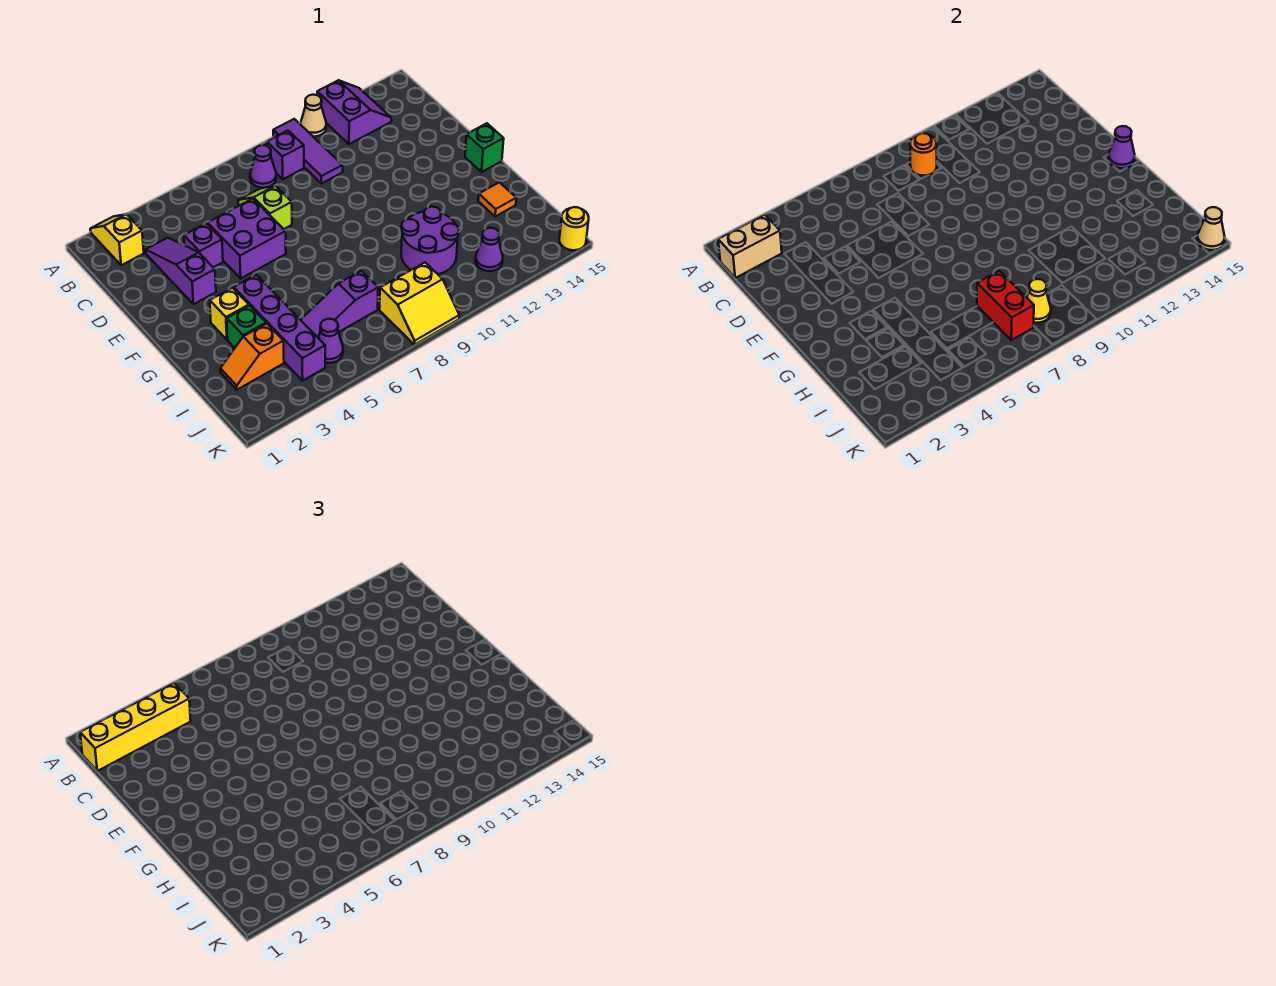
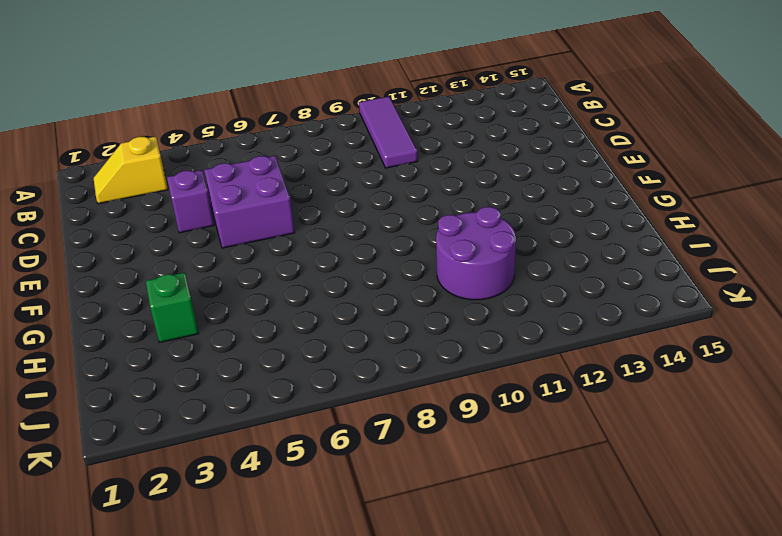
yellow slope B2:B3 level 1 top 3 -> yellow slope A2:B2 level 1 top B
none -> tan cone A11 level 1
none -> purple slope A12:B13 level 1 top 12
none -> purple cone B8 level 1

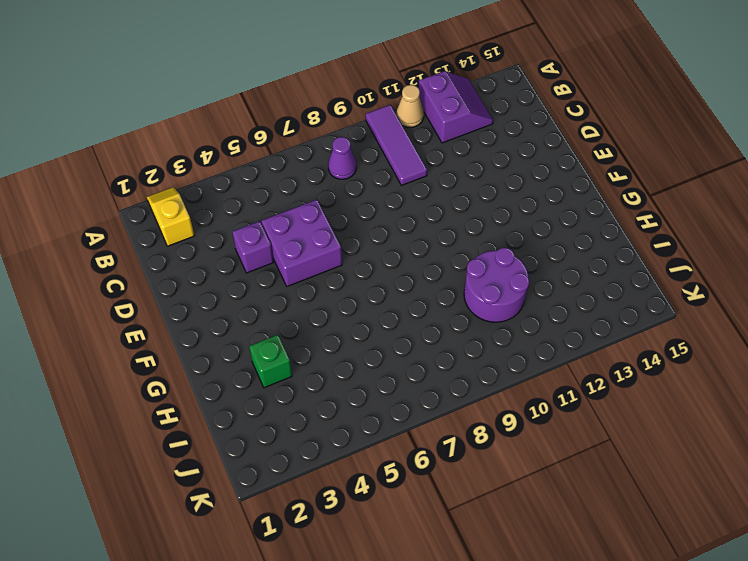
none -> purple brick B9 level 1
none -> purple slope C3:E3 level 1 top E
none -> lime slope C7:D7 level 1 top D

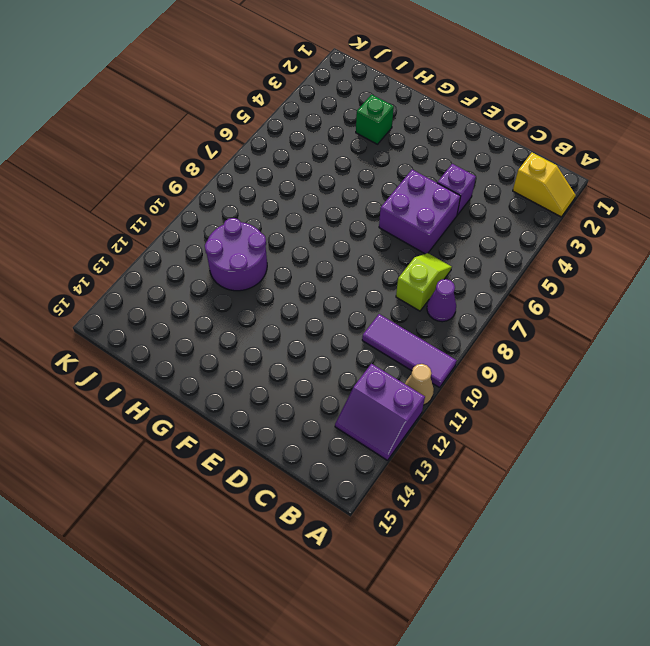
lime slope C7:C8 level 1 top 8 -> lime slope C7:D7 level 1 top D
none -> purple brick B9 level 1
none -> purple slope C3:E3 level 1 top E
none -> green brick F15 level 1

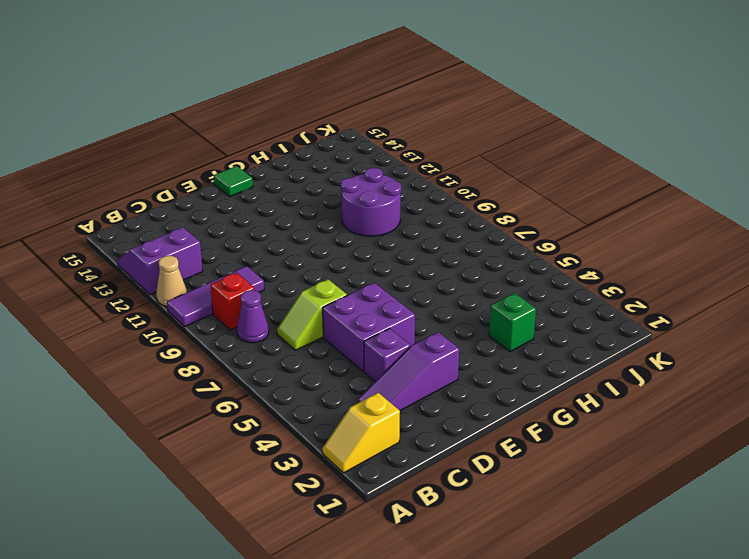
red brick B9 level 1 -> purple brick B9 level 1
green tile F15 level 1 -> green brick F15 level 1
none -> yellow brick G3 level 1
none -> purple brick G4:J4 level 1
none -> orange tile H14 level 1

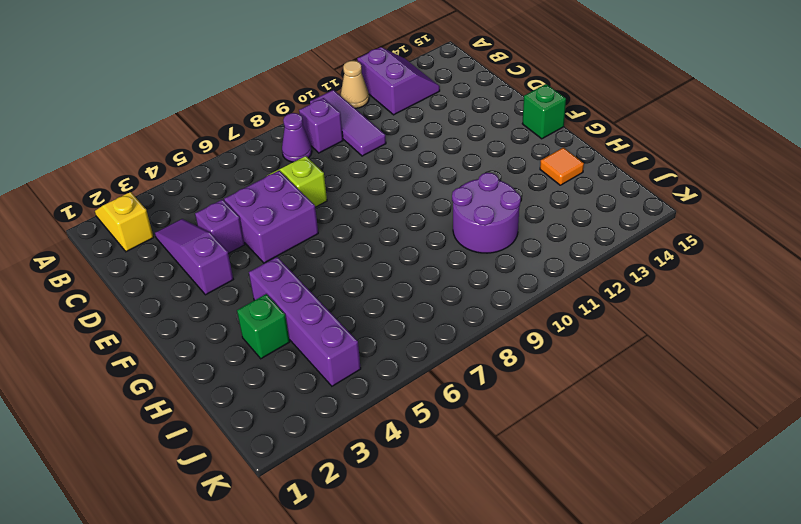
none -> yellow brick G3 level 1
none -> orange slope I2:I3 level 1 top 3
none -> purple slope I5:I7 level 1 top 7

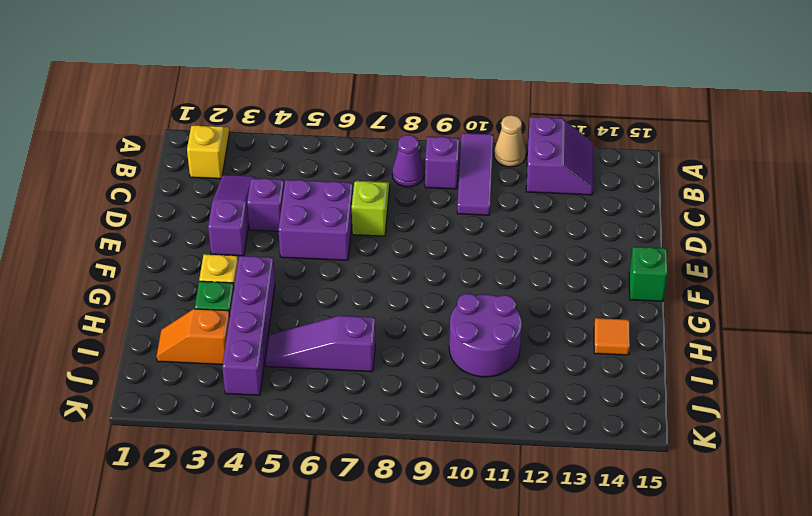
none -> purple cone J5 level 1
none -> yellow slope J8:K9 level 1 top J
none -> purple cone J12 level 1

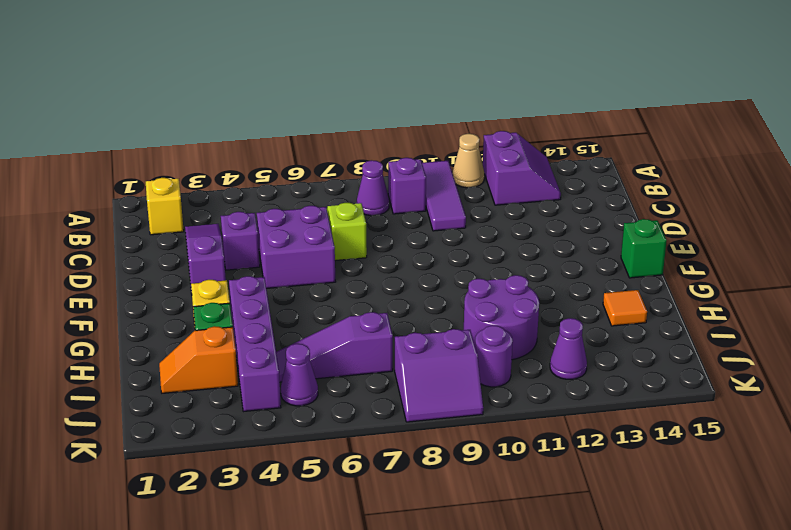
purple slope J8:K9 level 1 top J -> yellow slope J8:K9 level 1 top J
purple round brick J10 level 1 -> none
none -> yellow round brick K15 level 1
none -> tan brick B1:B2 level 2
none -> orange round brick B9 level 2

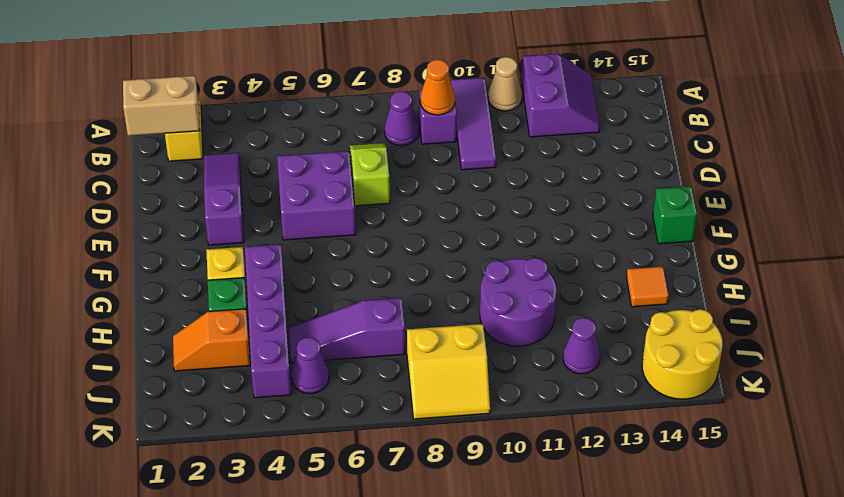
orange cone B9 level 2 -> orange round brick B9 level 2
yellow round brick J14:K15 level 1 -> yellow round brick K15 level 1
none -> purple brick D4 level 1
none -> purple cone F15 level 2
none -> red brick I7:J7 level 2

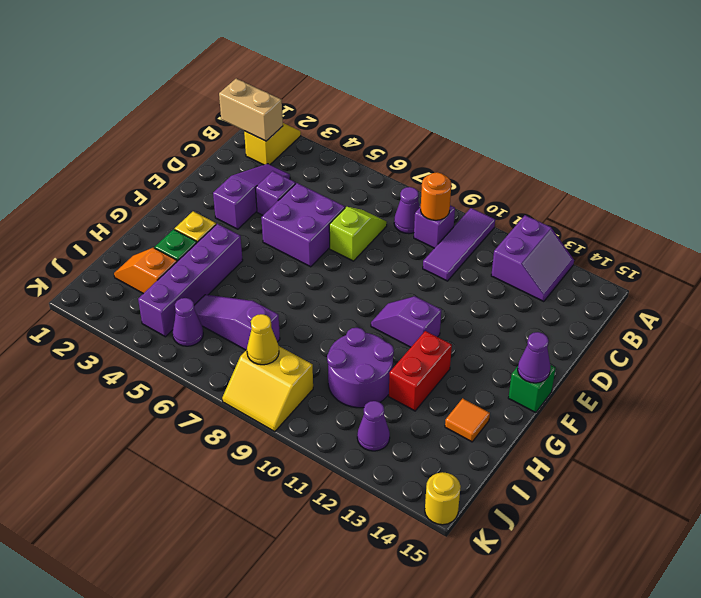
purple slope F10:F11 level 1 top 11 -> none
red brick G12:H12 level 1 -> red brick I7:J7 level 2
none -> tan cone A11 level 1
none -> tan cone K15 level 2
none -> yellow brick B1:B4 level 3

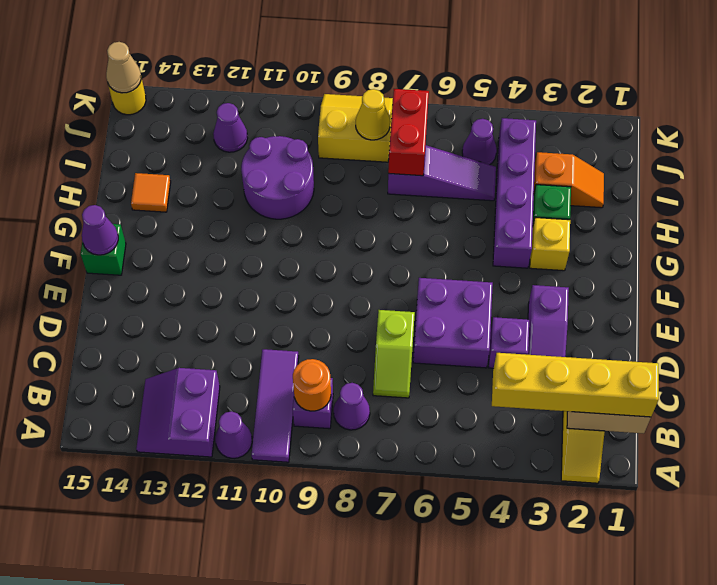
purple cone A11 level 1 -> tan cone A11 level 1

